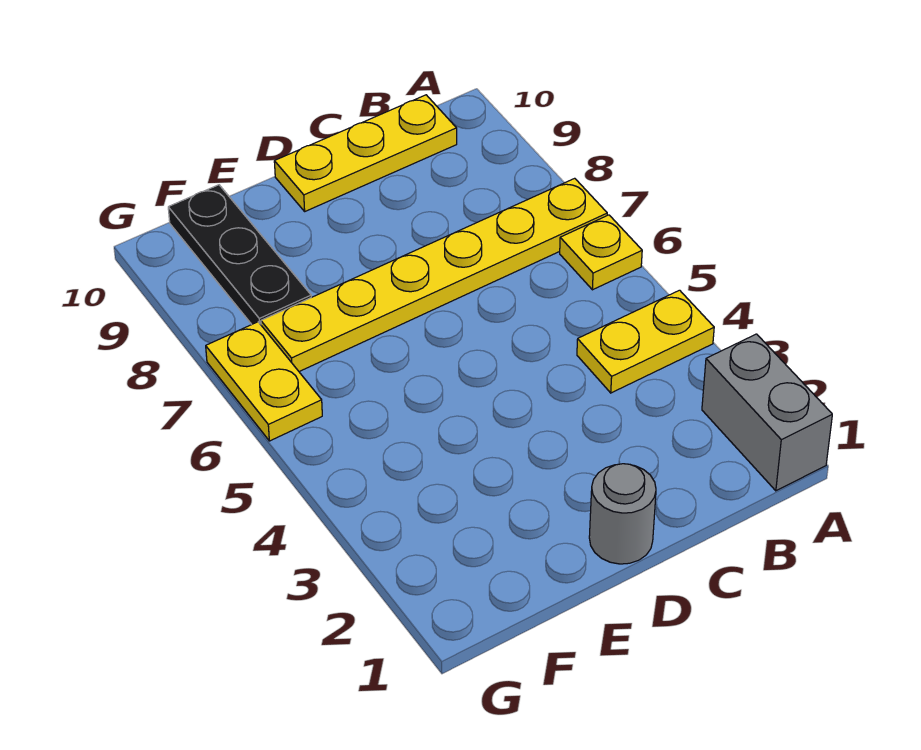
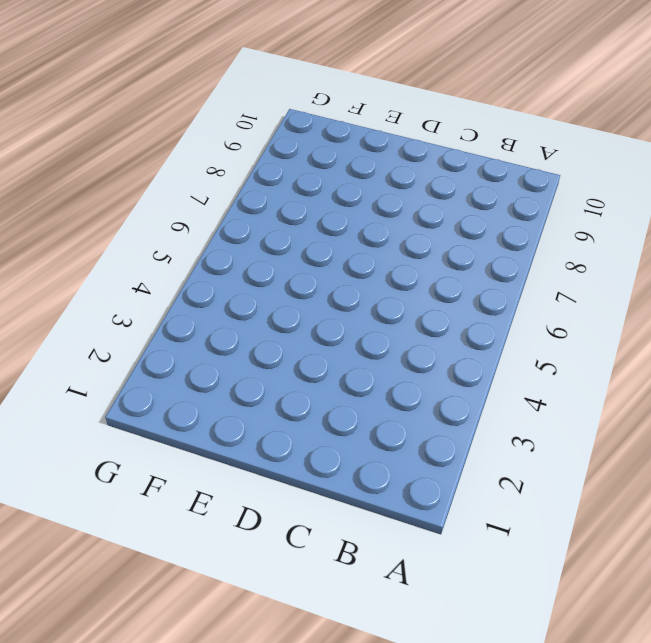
none -> grey brick A1:A2 level 1
none -> yellow plate A4:B4 level 1

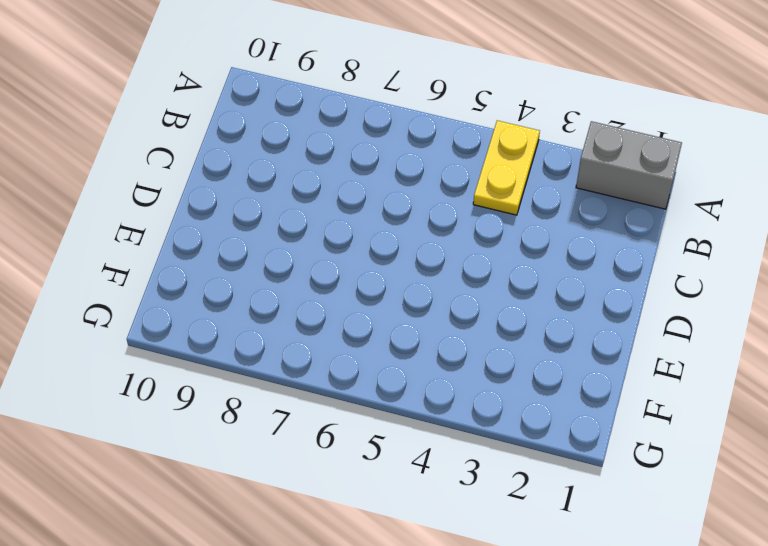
none -> yellow plate A6 level 1
none -> yellow plate A7:F7 level 1

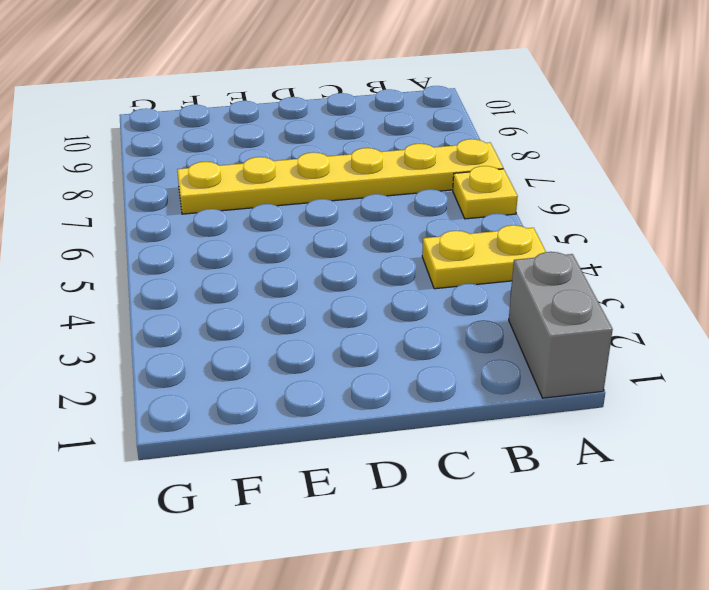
none -> yellow plate B10:D10 level 1
none -> grey round brick D1 level 1

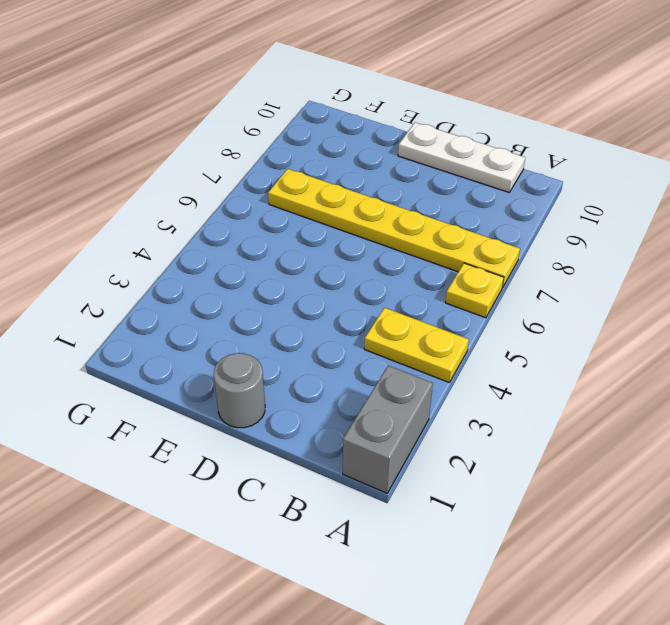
white plate B10:D10 level 1 -> yellow plate B10:D10 level 1
none -> black plate F8:F10 level 1
none -> yellow plate G6:G7 level 1

